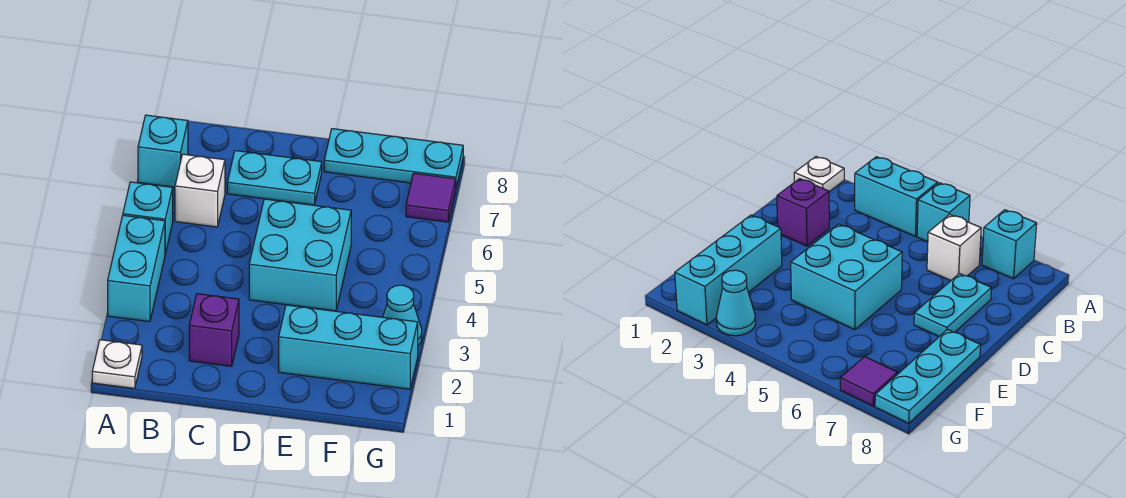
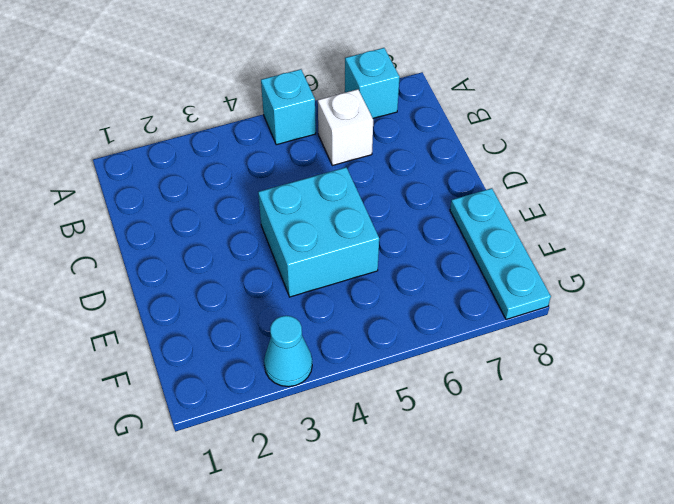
none -> white plate A1 level 1
none -> cyan brick A3:A4 level 1
none -> purple brick C2 level 1

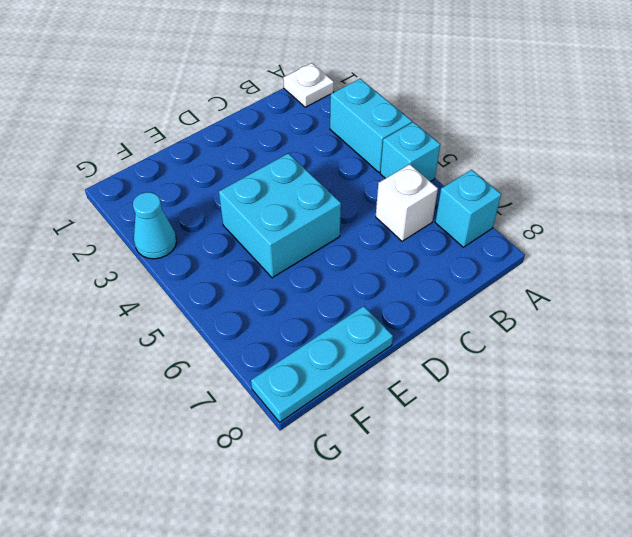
none -> purple brick C2 level 1
none -> cyan plate C7:D7 level 1
none -> cyan brick E2:G2 level 1

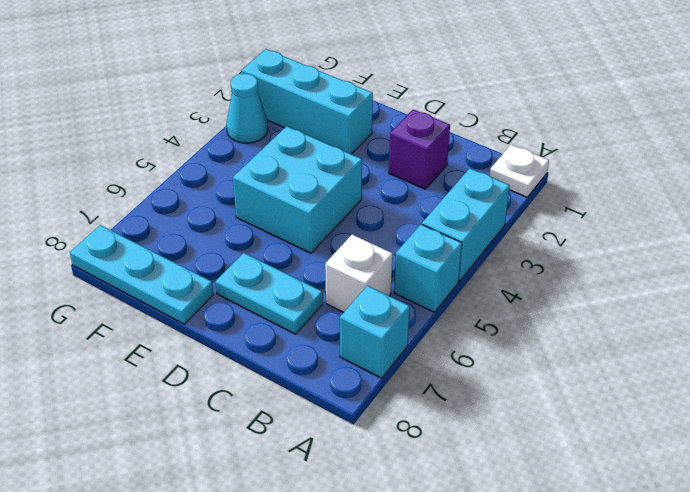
none -> purple tile G7 level 1

